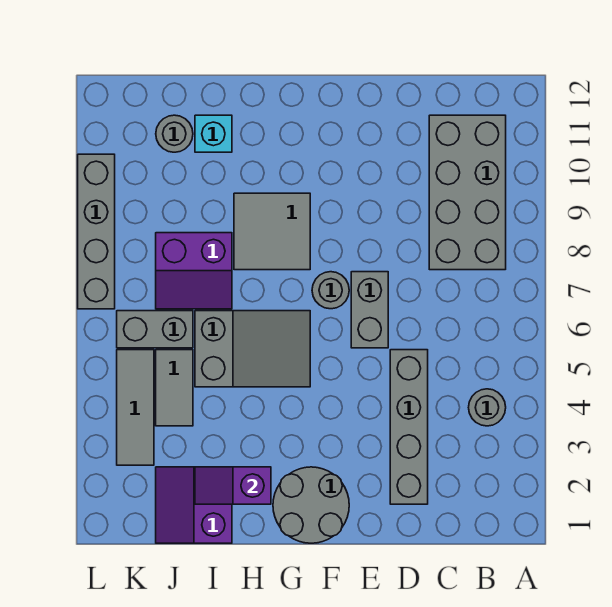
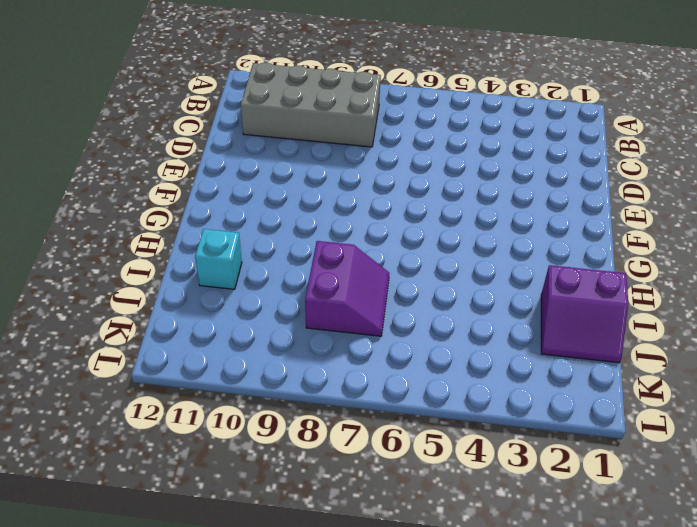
none -> grey round brick B4 level 1
none -> grey brick D2:D5 level 1
none -> grey brick E6:E7 level 1

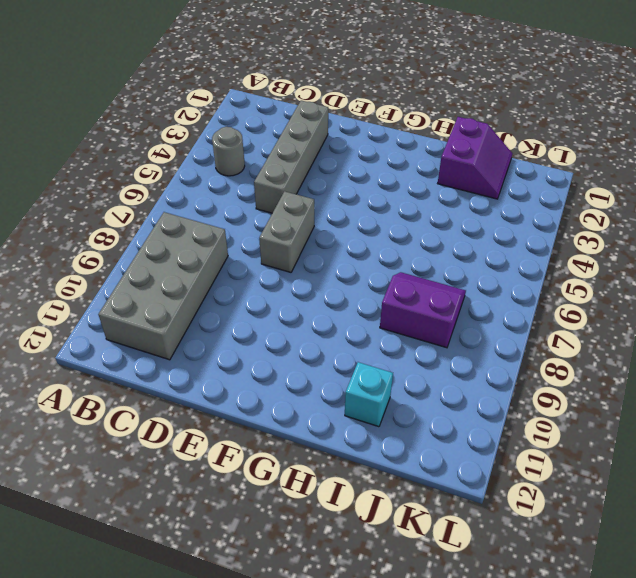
none -> grey round brick F1:G2 level 1
none -> grey round brick F7 level 1
none -> grey slope G5:I6 level 1 top I

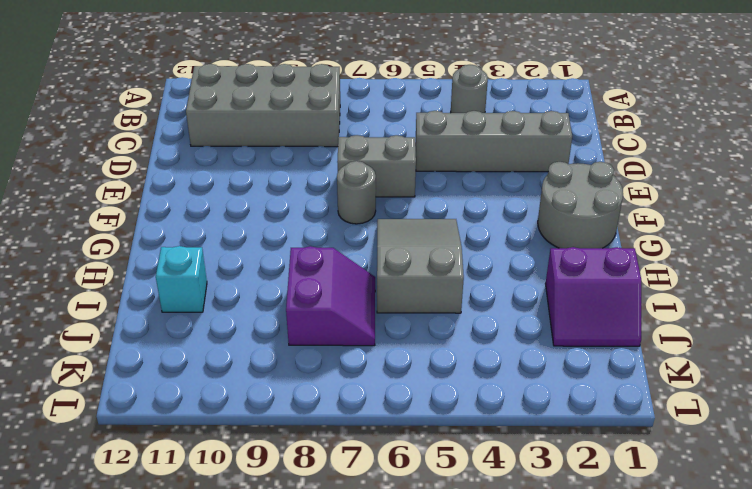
none -> grey tile G8:H9 level 1
none -> grey tile J4:J5 level 1
none -> grey brick J6:K6 level 1

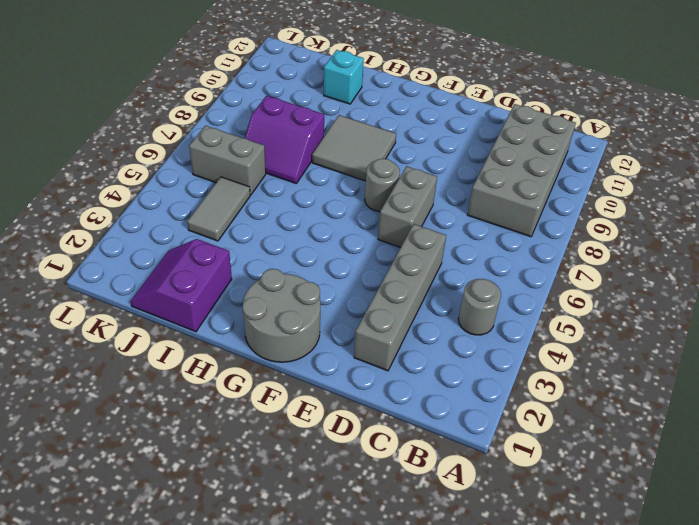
none -> grey slope G5:I6 level 1 top I
none -> grey round brick J11 level 1
none -> grey tile K3:K5 level 1

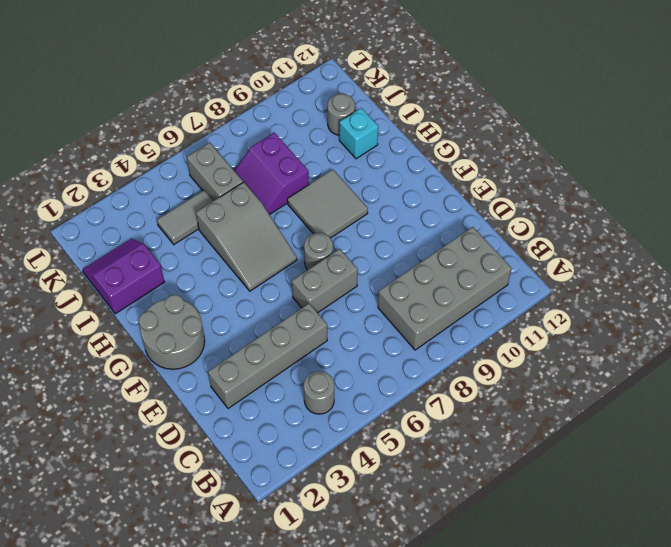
none -> grey tile K3:K5 level 1
none -> grey brick L7:L10 level 1
none -> purple slope H2:I2 level 2 top H

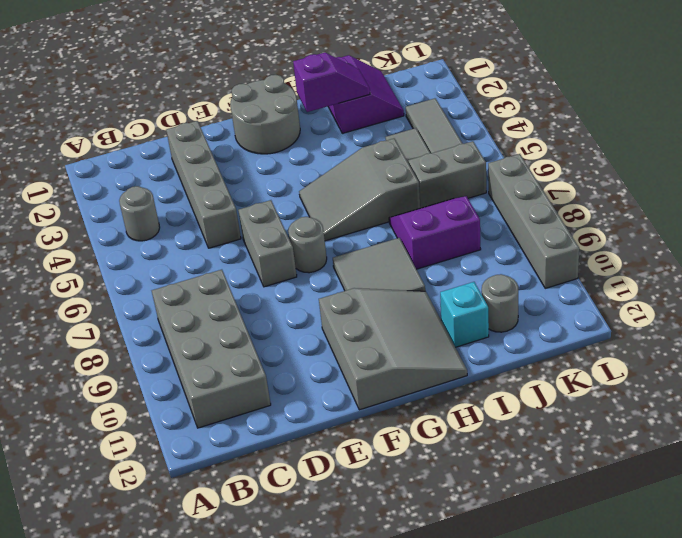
grey slope F10:H12 level 1 top F -> none

